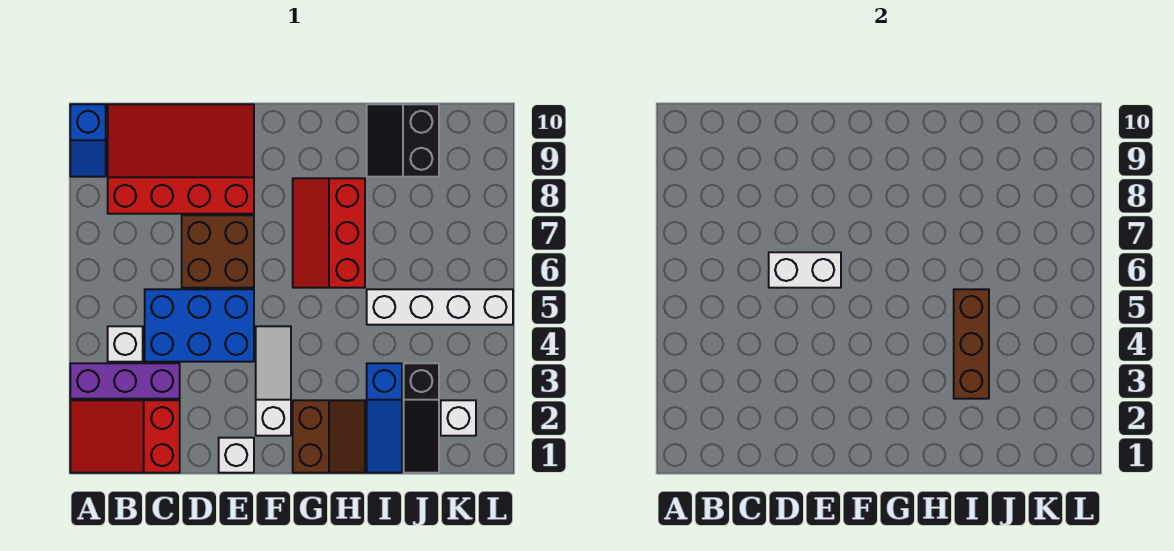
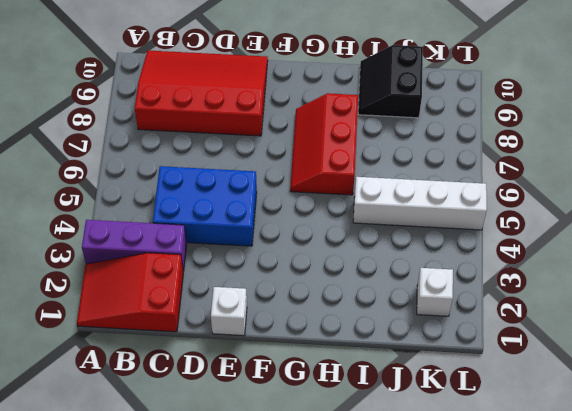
none -> blue slope A9:A10 level 1 top 10
none -> white brick B4 level 1
none -> brown brick D6:E7 level 1

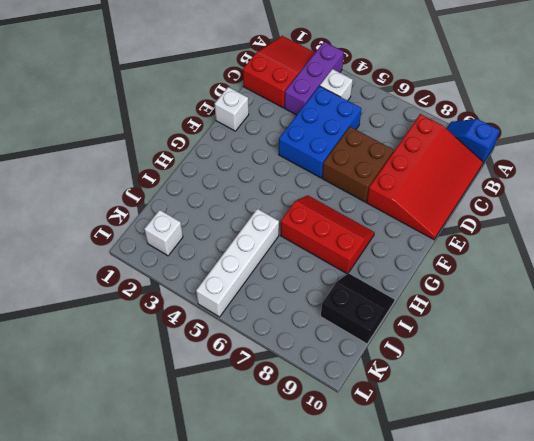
none -> white slope F2:F4 level 1 top 2
none -> brown slope G1:H2 level 1 top G
none -> blue slope I1:I3 level 1 top 3

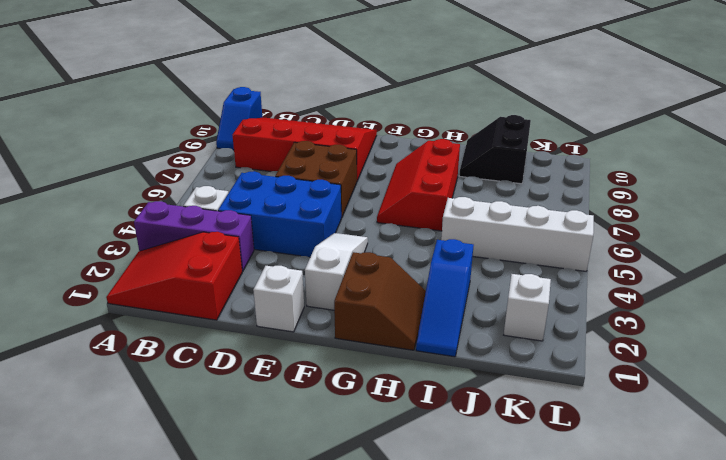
none -> black slope J1:J3 level 1 top 3
none -> white brick D6:E6 level 2
none -> brown brick I3:I5 level 2

